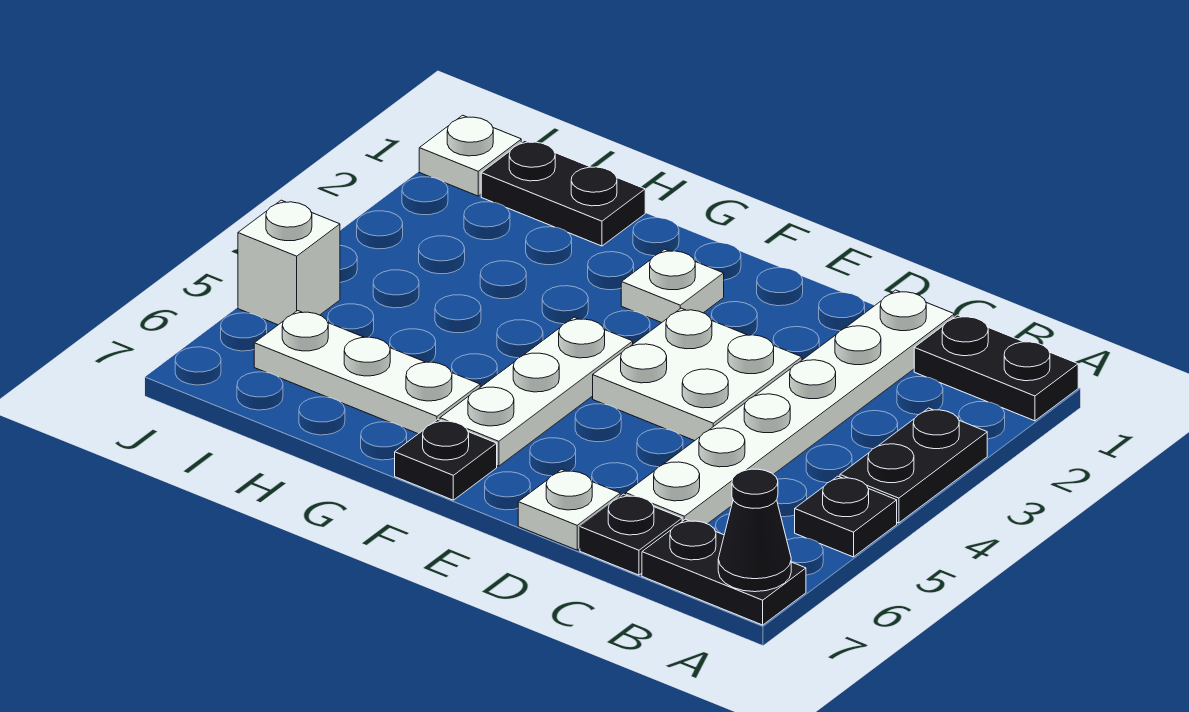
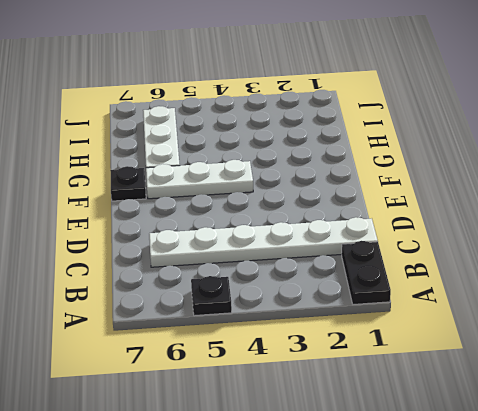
none -> black plate A3:A4 level 1
none -> black plate A7:B7 level 1
none -> black plate C7 level 1

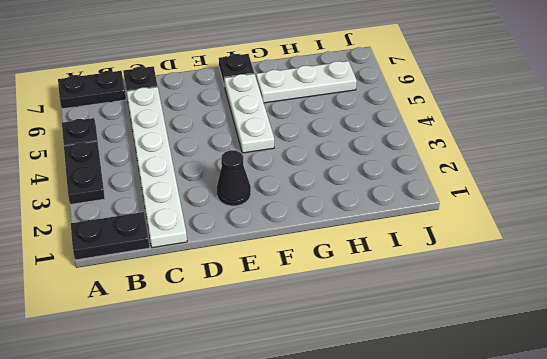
black cone E2 level 1 -> black cone A7 level 2
none -> white plate D3:E4 level 1
none -> white plate D7 level 1
none -> white plate F2 level 1

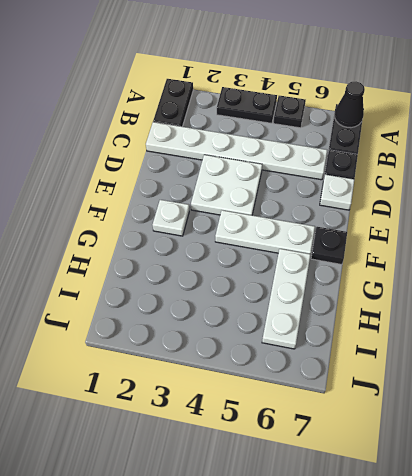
none -> black plate H1:I1 level 1
none -> white plate J1 level 1
none -> white brick J5 level 1

